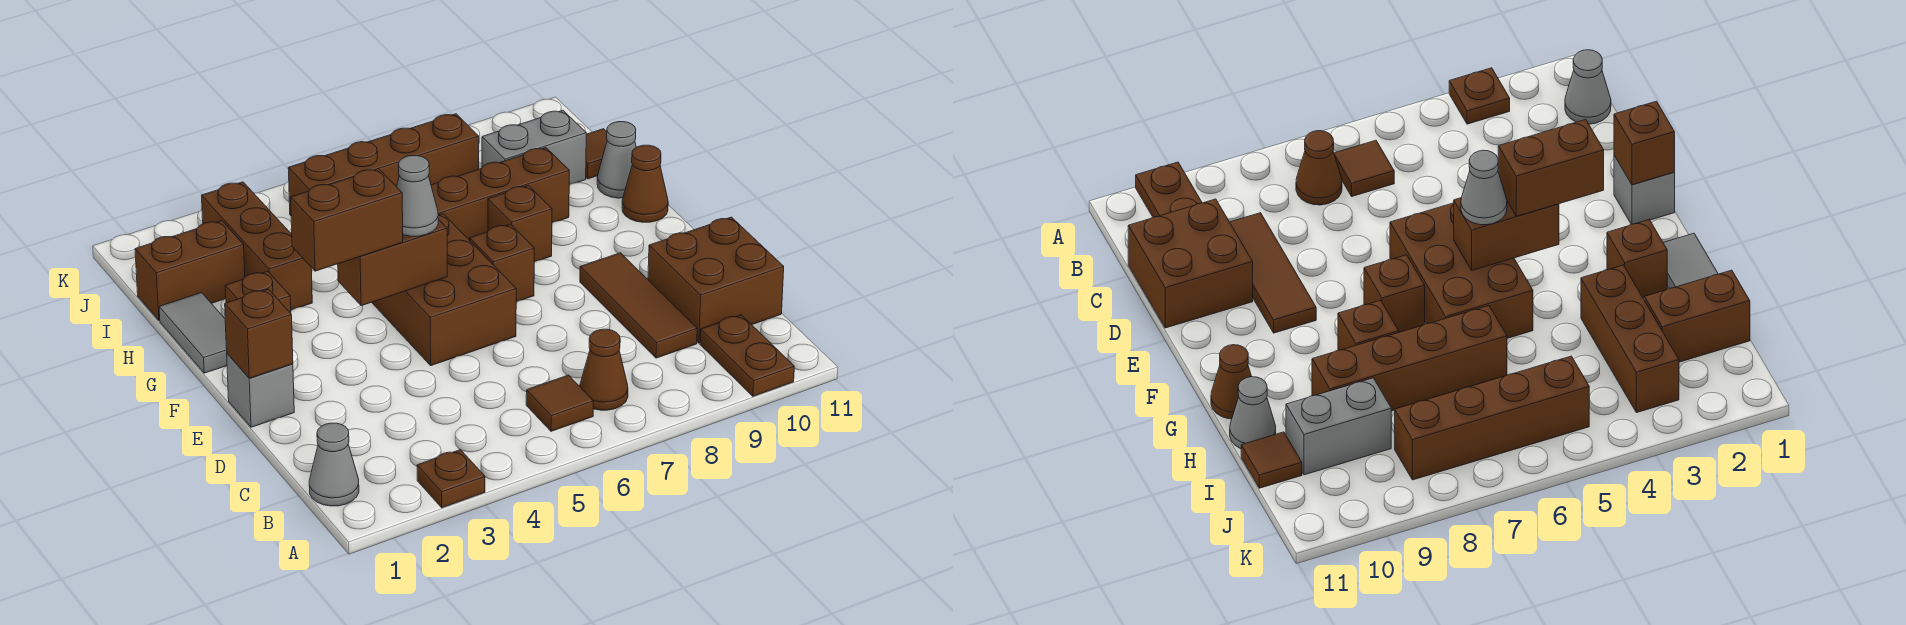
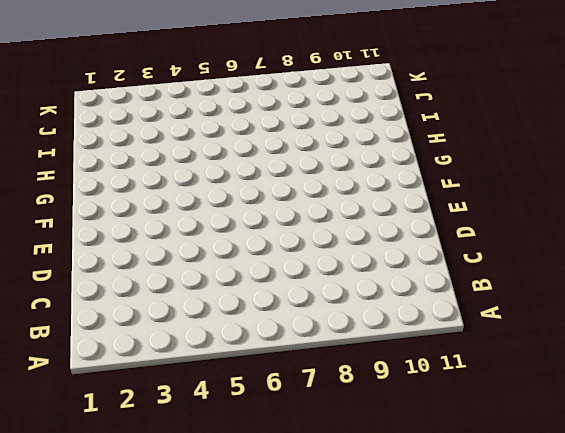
none -> brown plate A3 level 1
none -> brown plate A10:B10 level 1
none -> grey cone B1 level 1

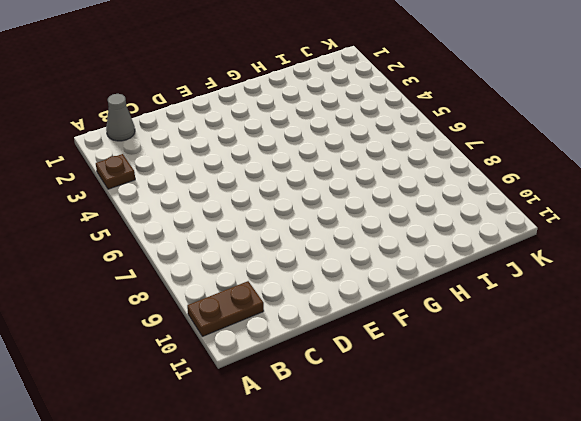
none -> brown tile B6 level 1
none -> brown cone B7 level 1
none -> brown tile C9:E9 level 1

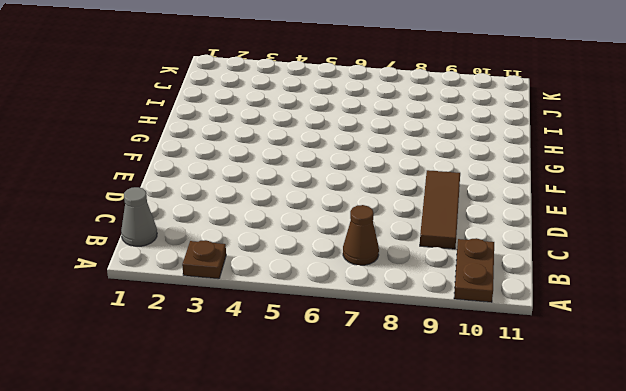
none -> brown tile B6 level 1
none -> brown brick C10:D11 level 1
none -> grey brick E1 level 1

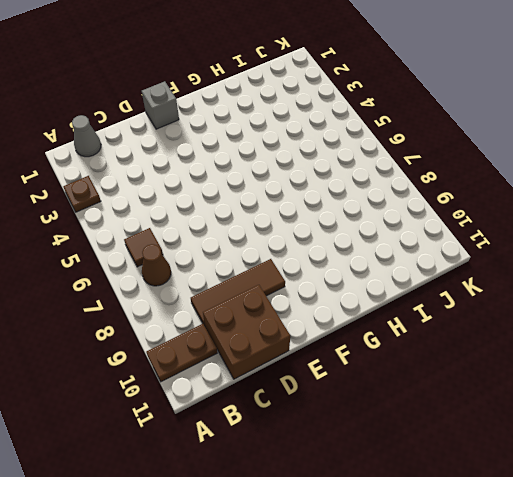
none -> brown brick E5:G6 level 1
none -> brown brick F7 level 1
none -> grey tile G1:H1 level 1

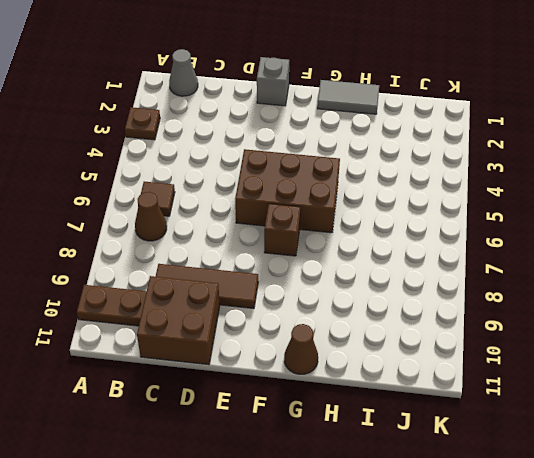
none -> brown brick G2 level 1
none -> brown brick G8 level 1
none -> brown brick H3:J3 level 1

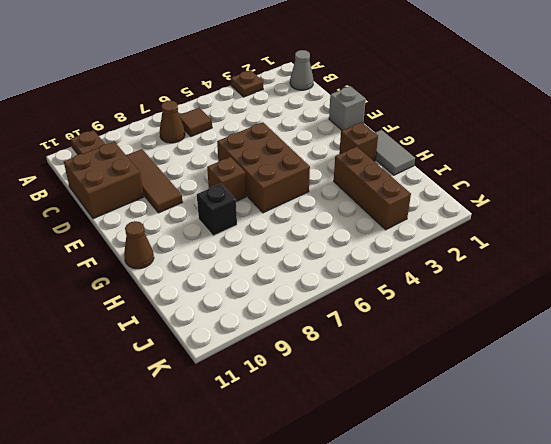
black brick G8 level 1 -> brown brick G8 level 1
none -> brown brick H6:H9 level 1
none -> grey cone H11 level 1
none -> brown brick I1:I2 level 1

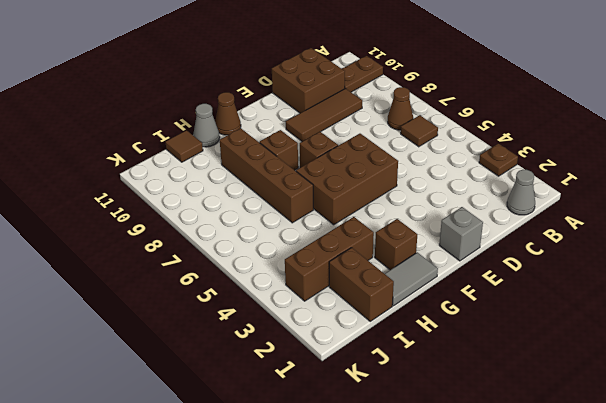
none -> grey brick I9:I10 level 1
none -> brown brick J5:J8 level 1
none -> brown brick E1 level 2

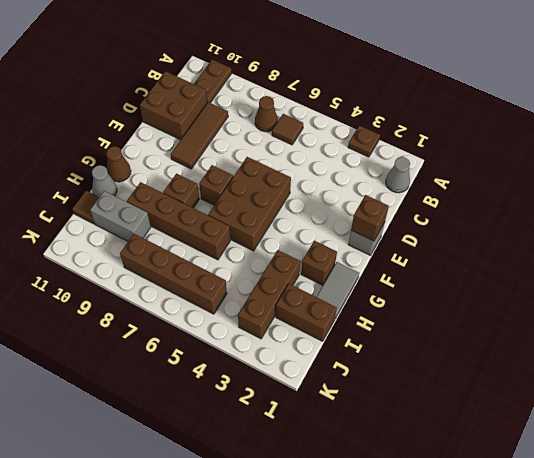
none -> brown brick F4:F5 level 2
none -> brown brick F3:F4 level 3
none -> grey cone F5 level 3

